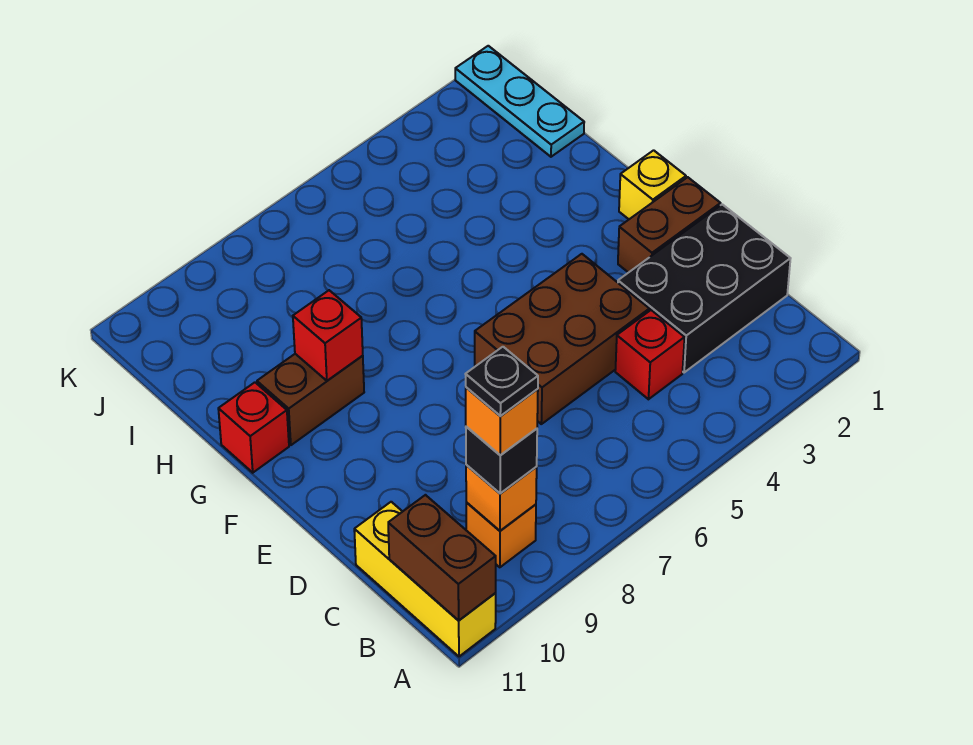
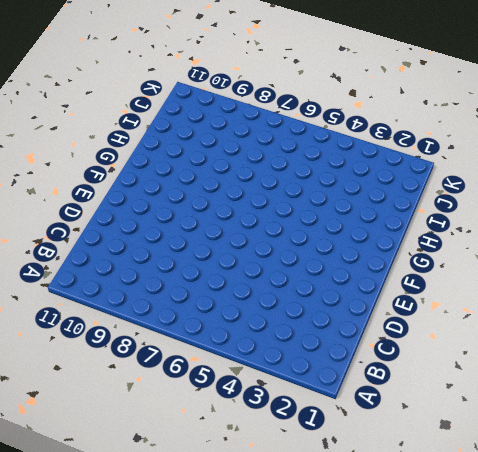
none -> yellow brick A11:C11 level 1
none -> orange brick B9 level 1
none -> black brick C1:D3 level 1

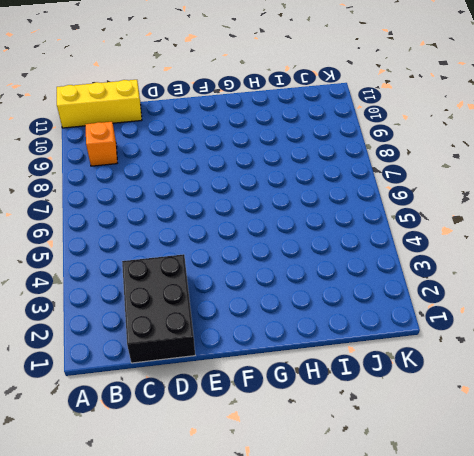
none -> red brick C4 level 1
none -> brown brick D4:E6 level 1
none -> brown brick E1:E2 level 1

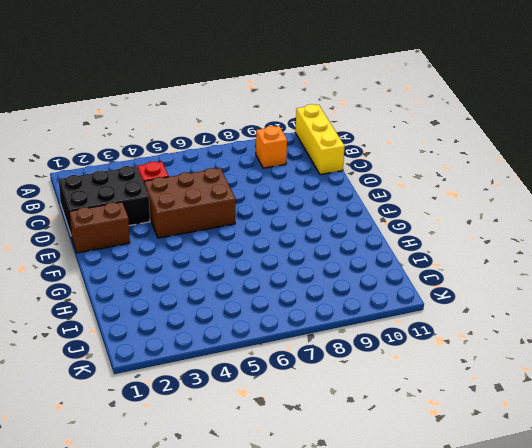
none -> yellow brick F1 level 1
none -> brown brick G9:G10 level 1
none -> red brick G11 level 1

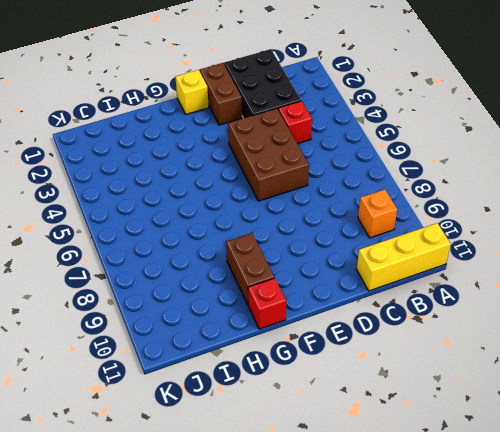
none -> cyan plate I1:K1 level 1
none -> brown brick A11:B11 level 2
none -> orange brick B9 level 2

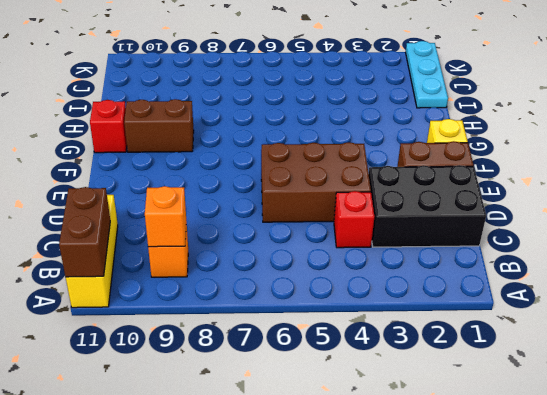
none -> red brick G9 level 2
none -> black brick B9 level 3
none -> orange brick B9 level 4

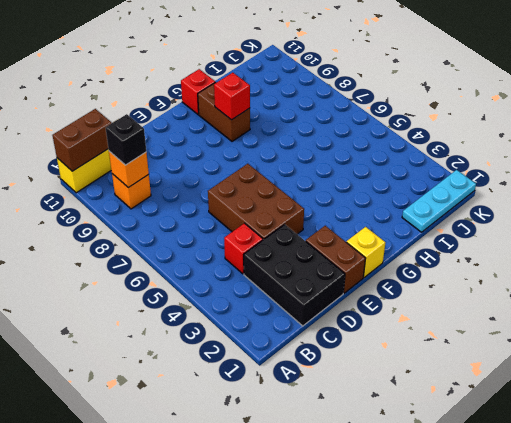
none -> orange brick B9 level 4
none -> black plate B9 level 5

